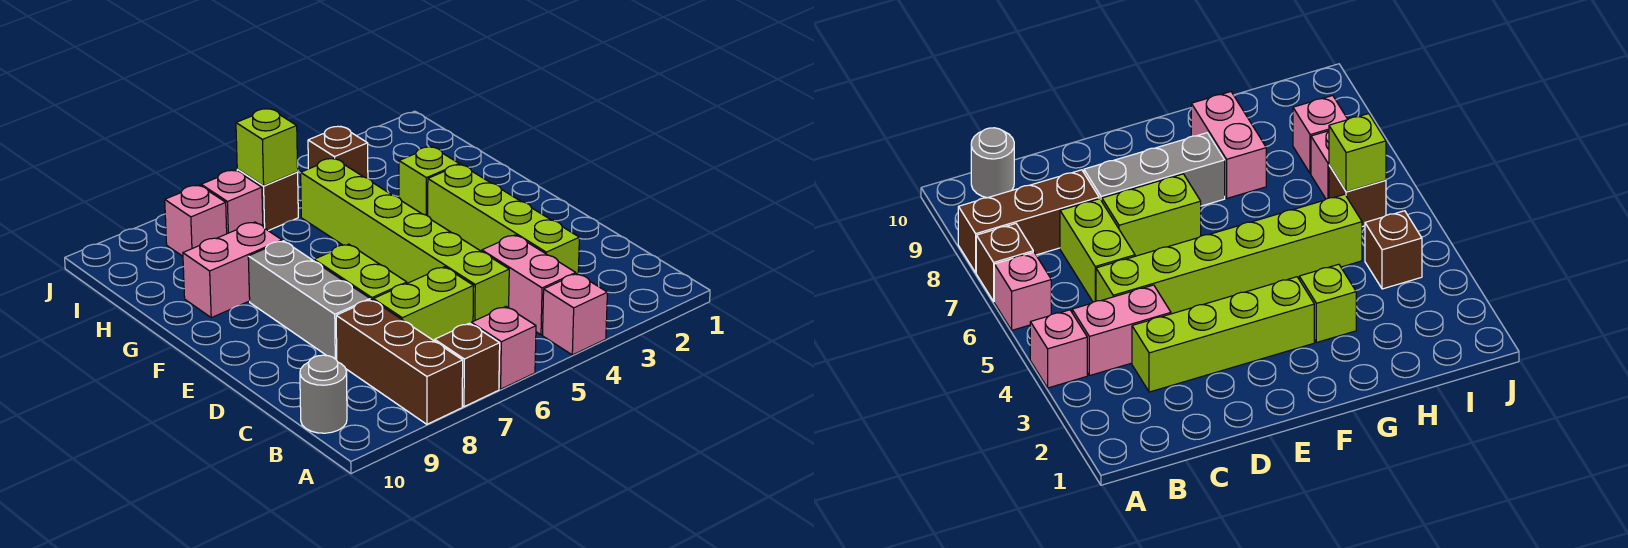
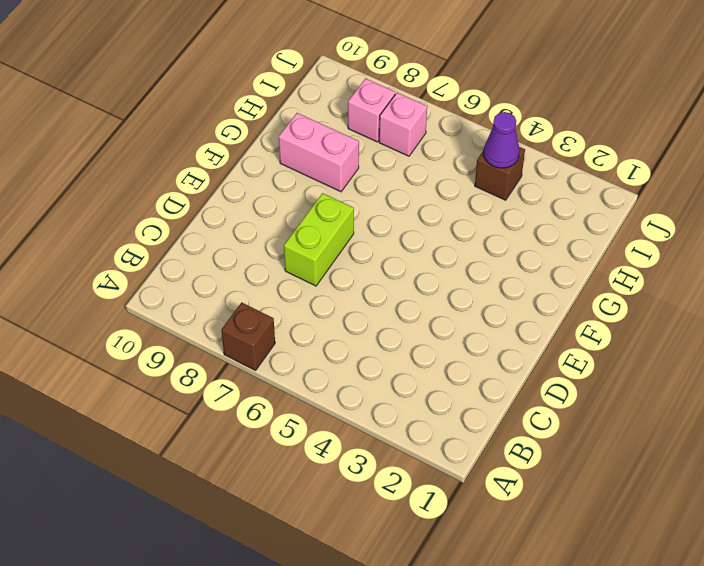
purple cone I4 level 2 -> none
none -> pink brick A4 level 1
none -> pink brick A6 level 1
none -> brown brick A8:C8 level 1

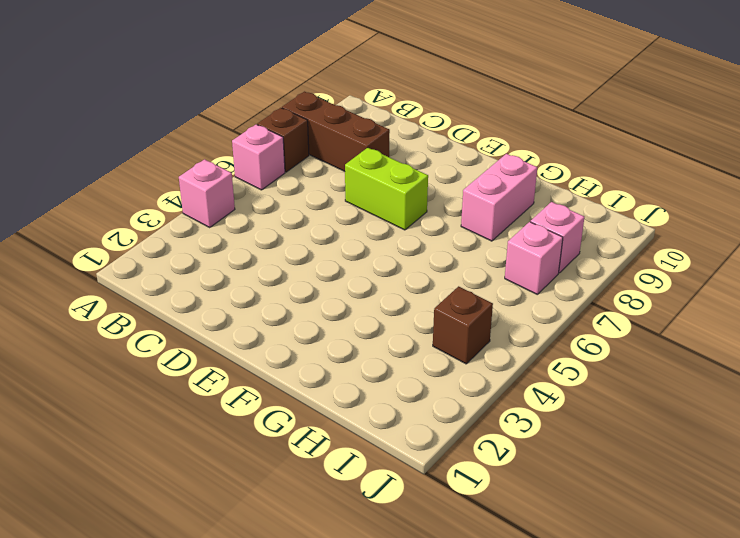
none -> pink brick B4:C4 level 1
none -> grey round brick B10 level 1
none -> lime brick C3:F3 level 1

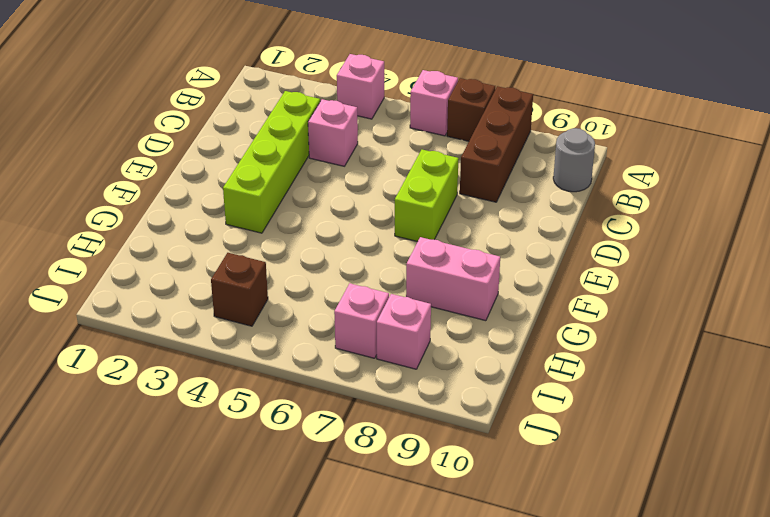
pink brick C4 level 1 -> pink brick B4:C4 level 1
none -> lime brick C5:H5 level 1
none -> lime brick C6:C7 level 1
none -> grey brick D8:F8 level 1

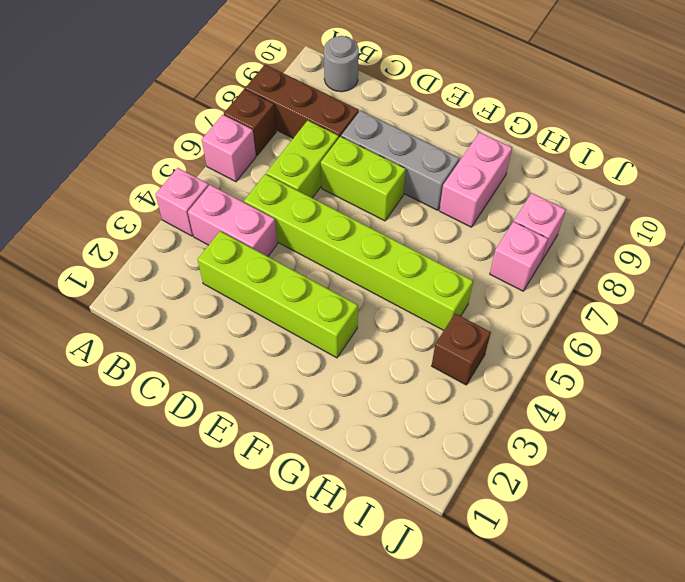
none -> lime brick G3 level 1
none -> brown brick I6 level 1
none -> lime brick I6 level 2

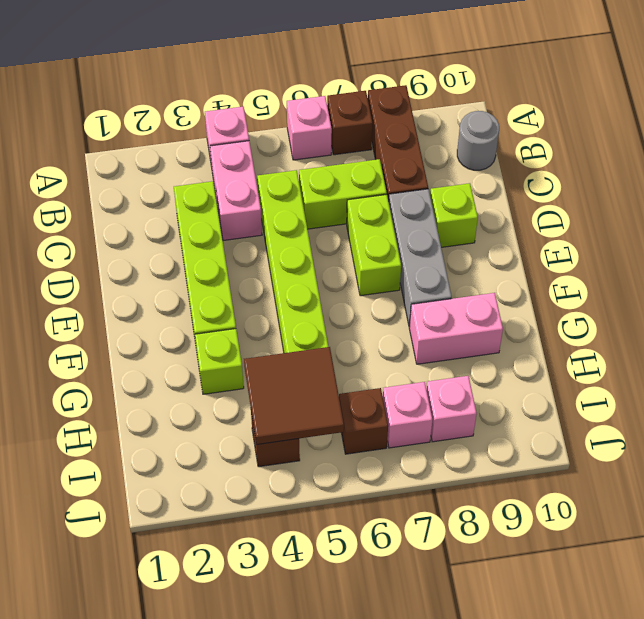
lime brick D9 level 1 -> lime brick I6 level 2
brown tile H4:I5 level 2 -> none

